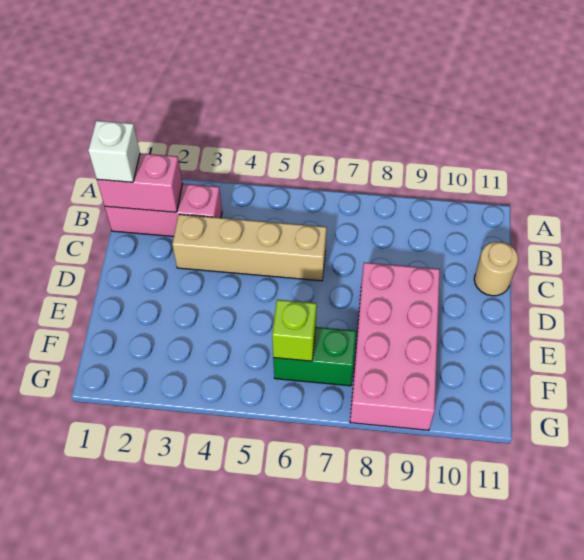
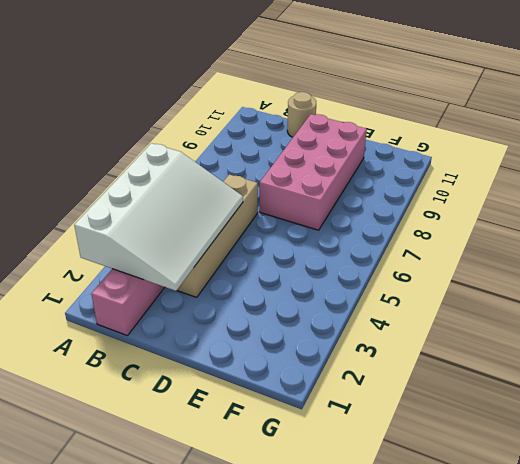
white slope A2:C5 level 2 top A -> pink brick B1:B2 level 2
pink brick D7:E10 level 1 -> pink brick D8:G9 level 1
none -> green brick F6:F7 level 1
none -> lime brick F6 level 2

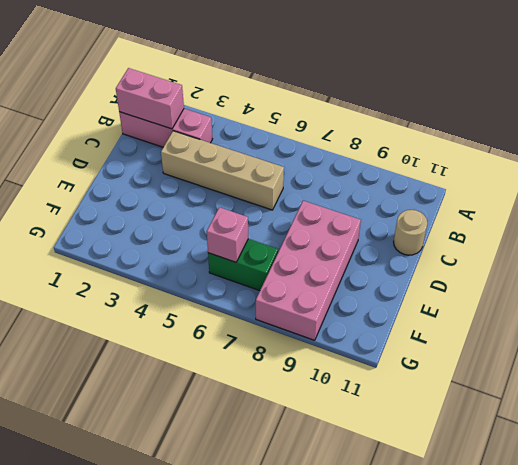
pink brick F6 level 2 -> lime brick F6 level 2
none -> white brick B1 level 3

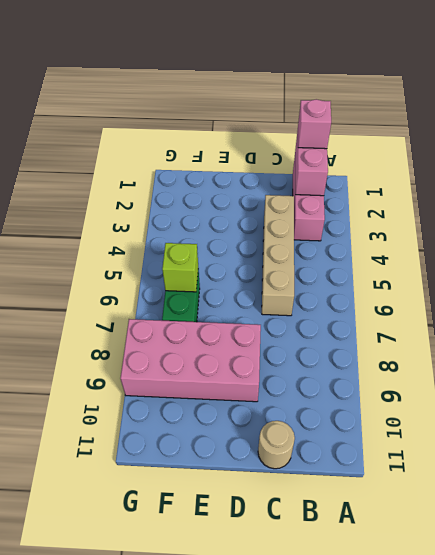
pink brick B1 level 3 -> white brick B1 level 3

